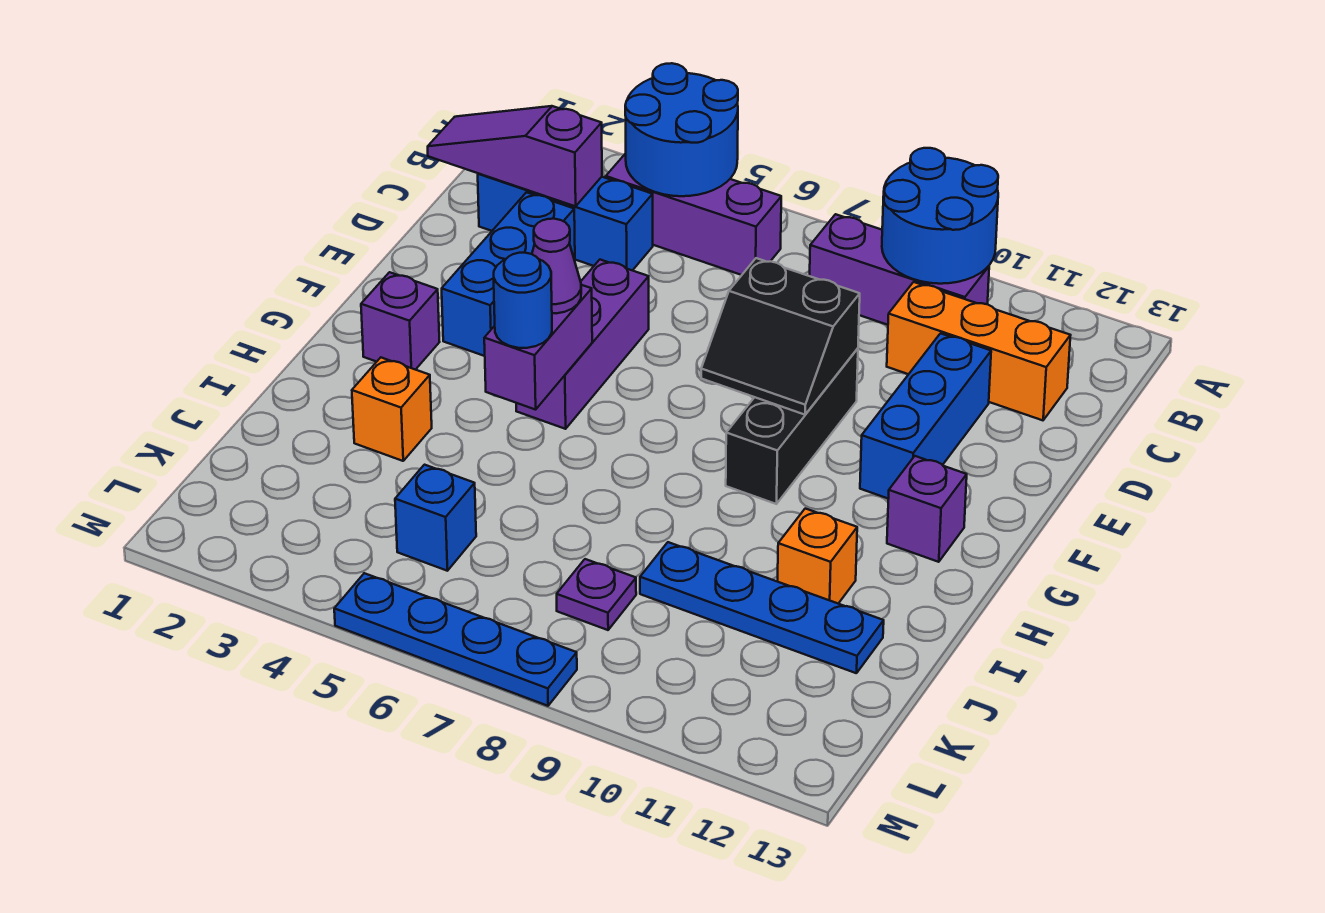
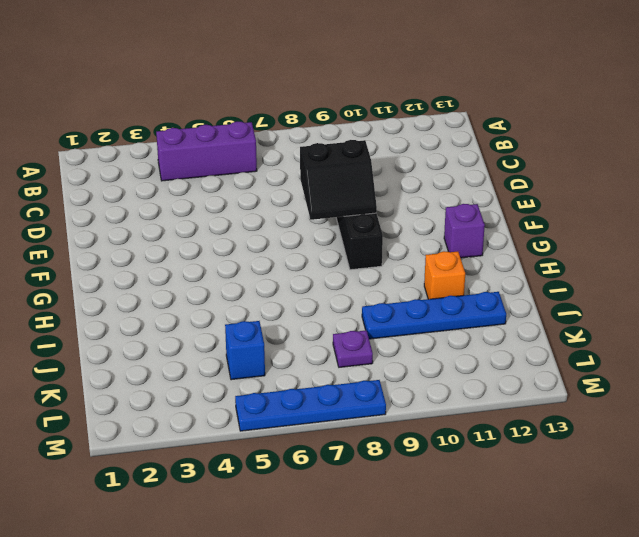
none -> purple brick B8:B10 level 1
none -> blue brick C2:C4 level 1
none -> orange brick C10:C12 level 1

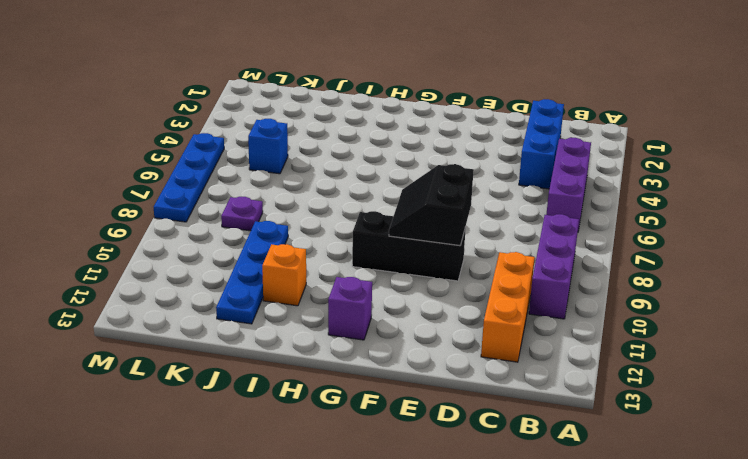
none -> blue brick D3:F3 level 1
none -> blue brick D11:F11 level 1
none -> purple brick E5:G5 level 1

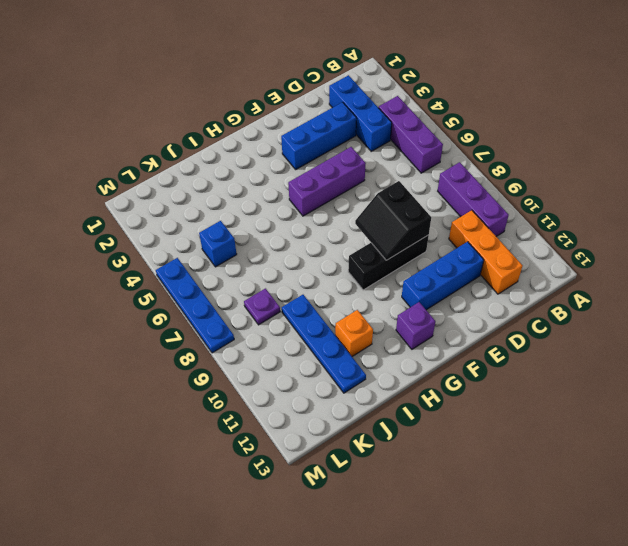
none -> purple brick G2 level 1
none -> orange brick I3 level 1
none -> blue round brick A4:B5 level 2

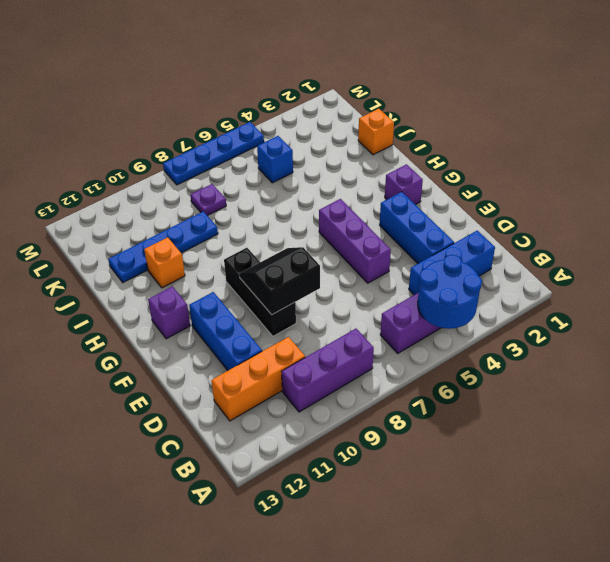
orange brick J1 level 1 -> orange brick I3 level 1
none -> blue round brick A9:B10 level 2
none -> purple slope C1:C3 level 2 top 3
none -> purple brick G5:H5 level 2

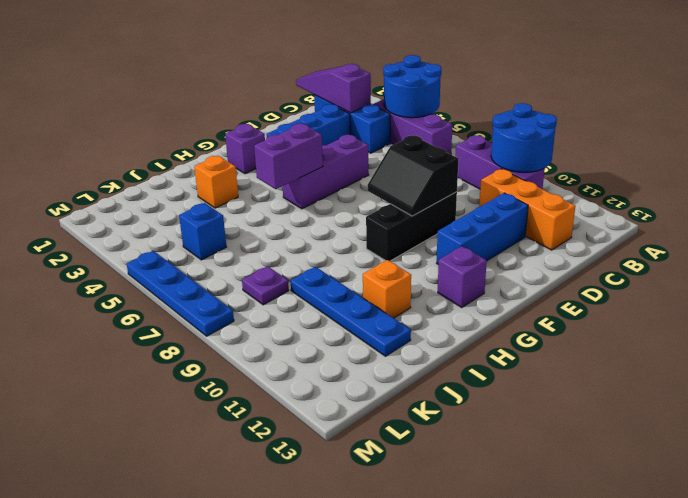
none -> purple cone G5 level 3
none -> blue round brick H5 level 3

